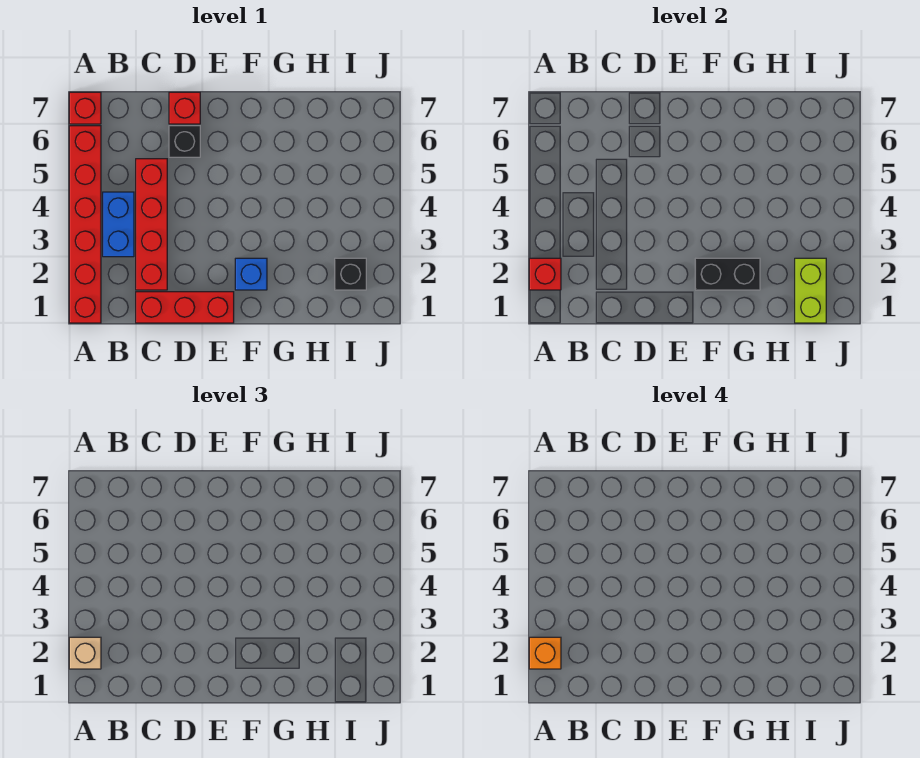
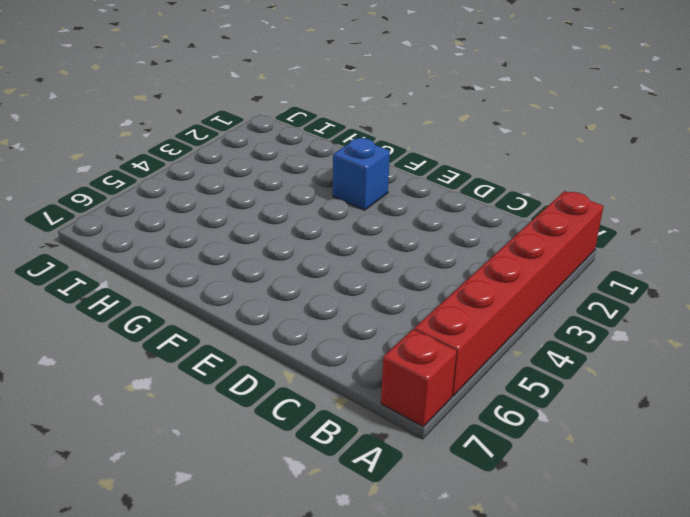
none -> blue brick B3:B4 level 1
none -> red brick C1:E1 level 1
none -> red brick C2:C5 level 1

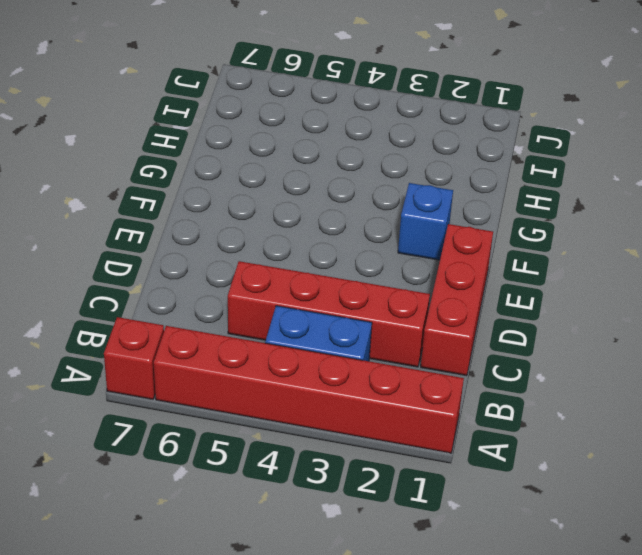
none -> black brick D6 level 1
none -> red brick D7 level 1
none -> black brick I2 level 1

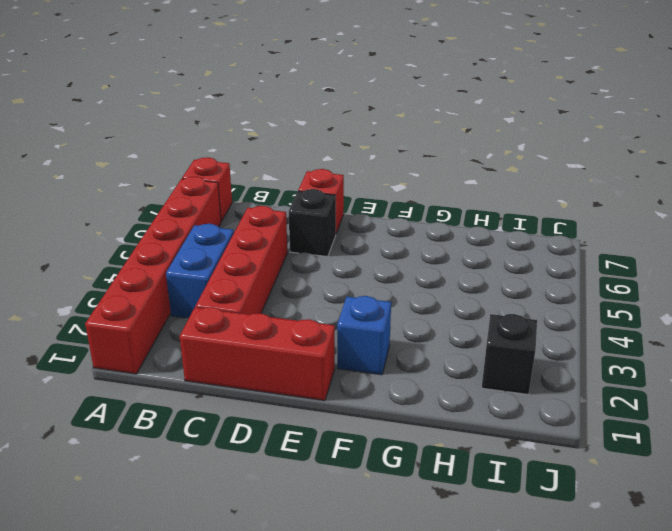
none -> red brick A2 level 2
none -> black brick F2:G2 level 2
none -> lime brick I1:I2 level 2

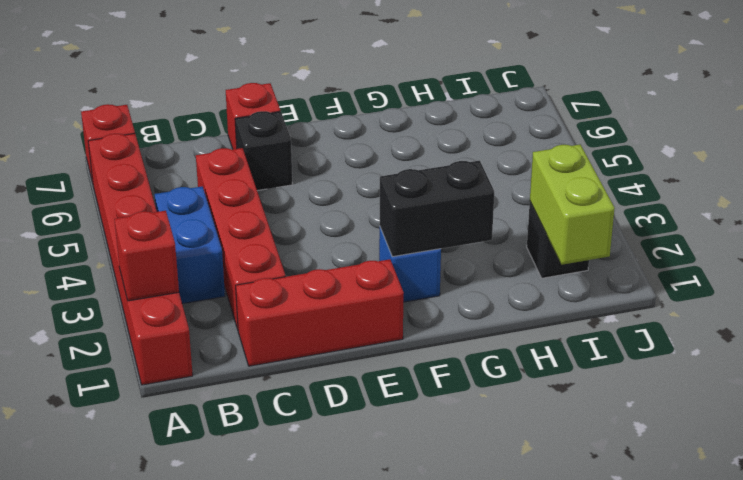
none -> tan brick A2 level 3
none -> orange brick A2 level 4

